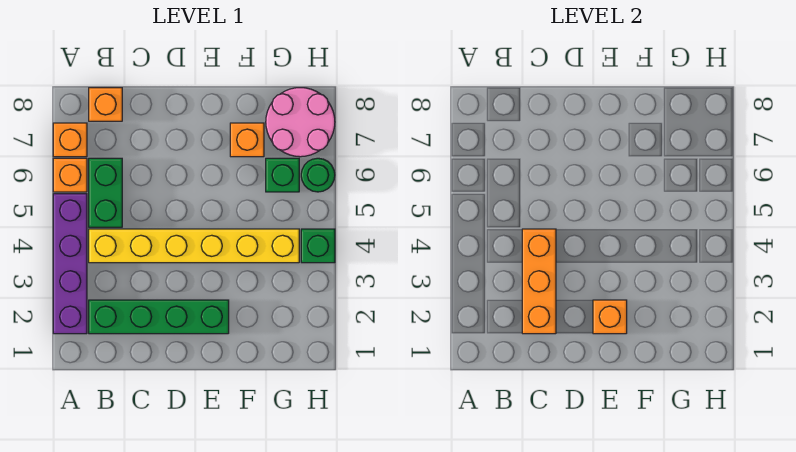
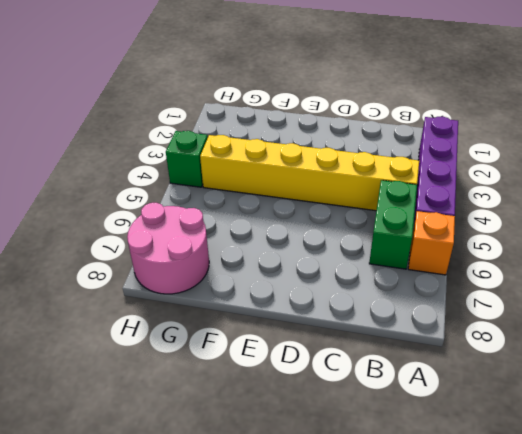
none -> orange brick A7 level 1
none -> green brick B2:E2 level 1
none -> orange brick B8 level 1

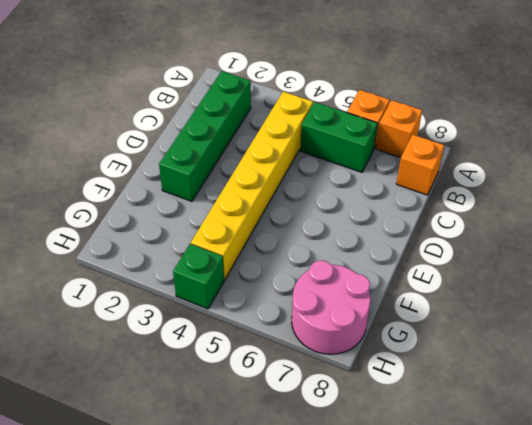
none -> purple brick A2:A5 level 1
none -> orange brick F7 level 1
none -> green brick G6 level 1

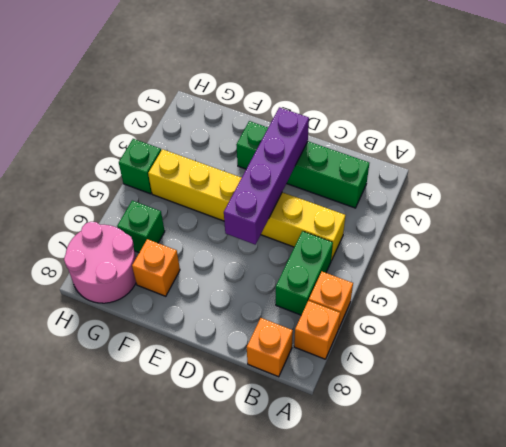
purple brick D2:D5 level 2 -> purple brick A2:A5 level 1
none -> green round brick H6 level 1
none -> orange brick C2:C4 level 2
none -> orange brick E2 level 2

